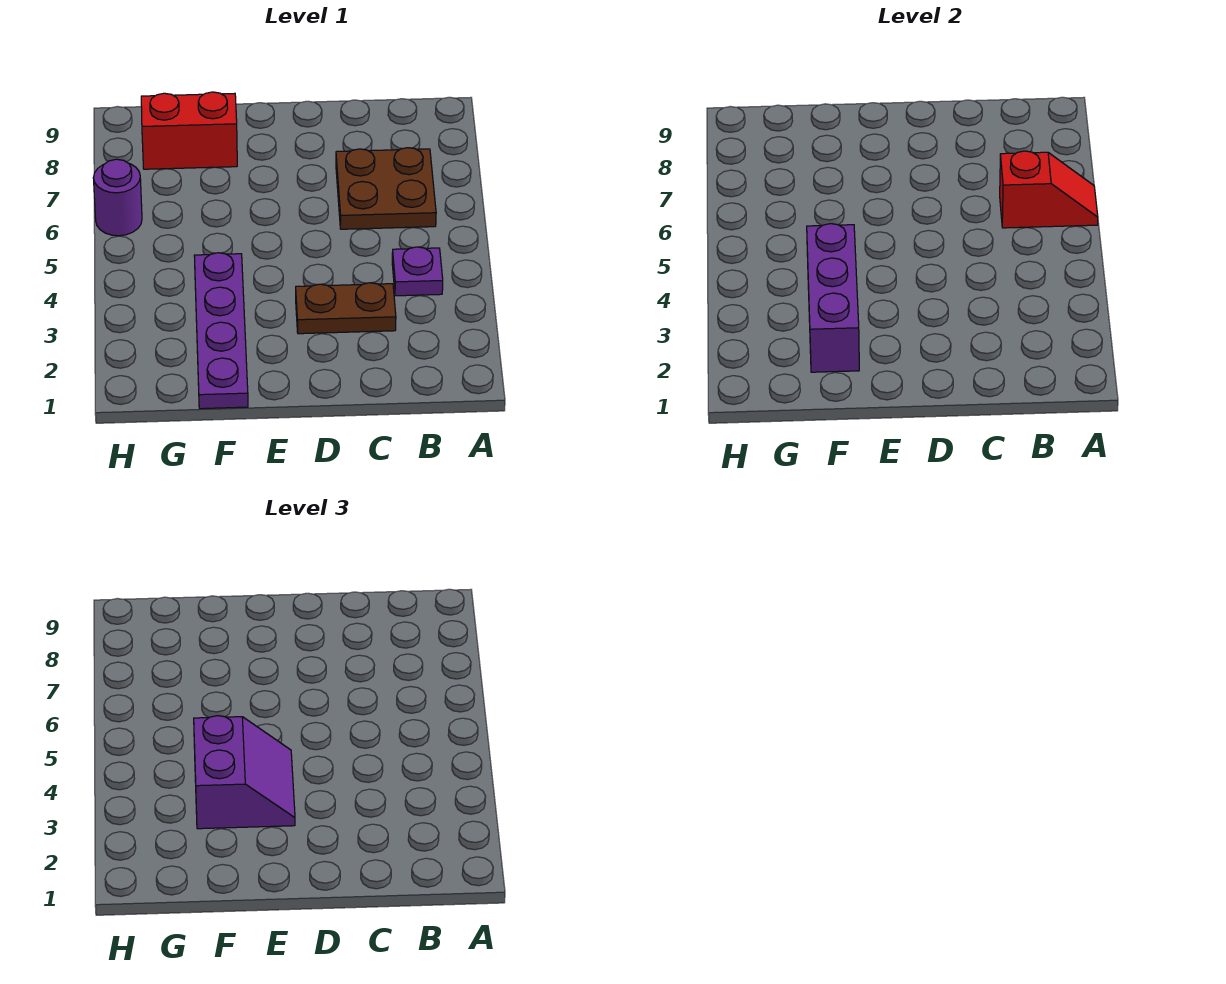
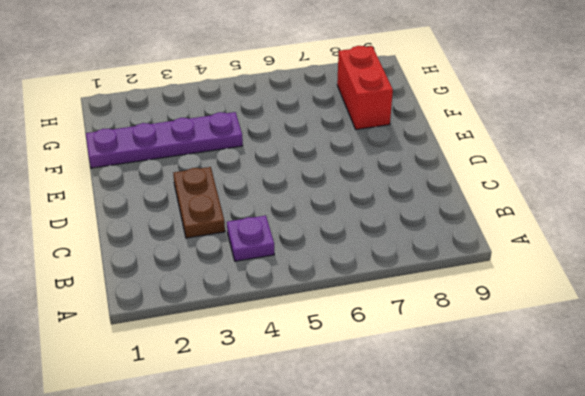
none -> brown plate B6:C7 level 1
none -> purple round brick H6 level 1

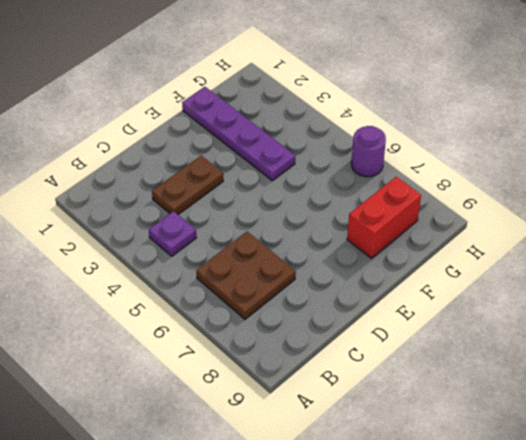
none -> red slope A6:B6 level 2 top B
none -> purple brick F2:F4 level 2

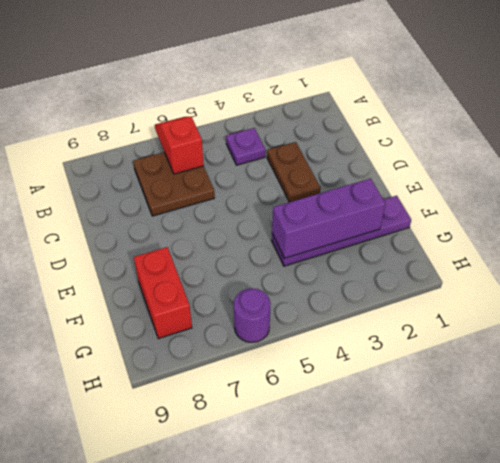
none -> purple slope E3:F4 level 3 top F

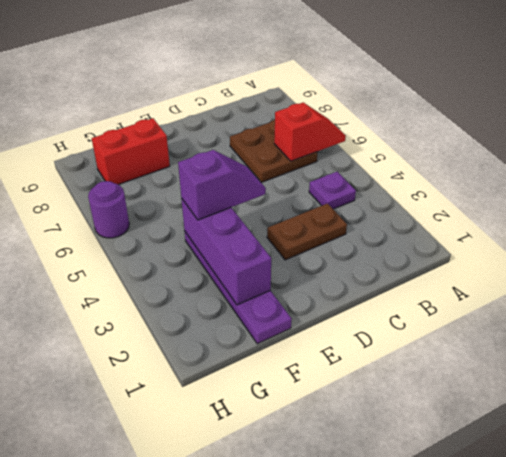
purple slope E4:F4 level 3 top F -> purple slope E3:F4 level 3 top F

